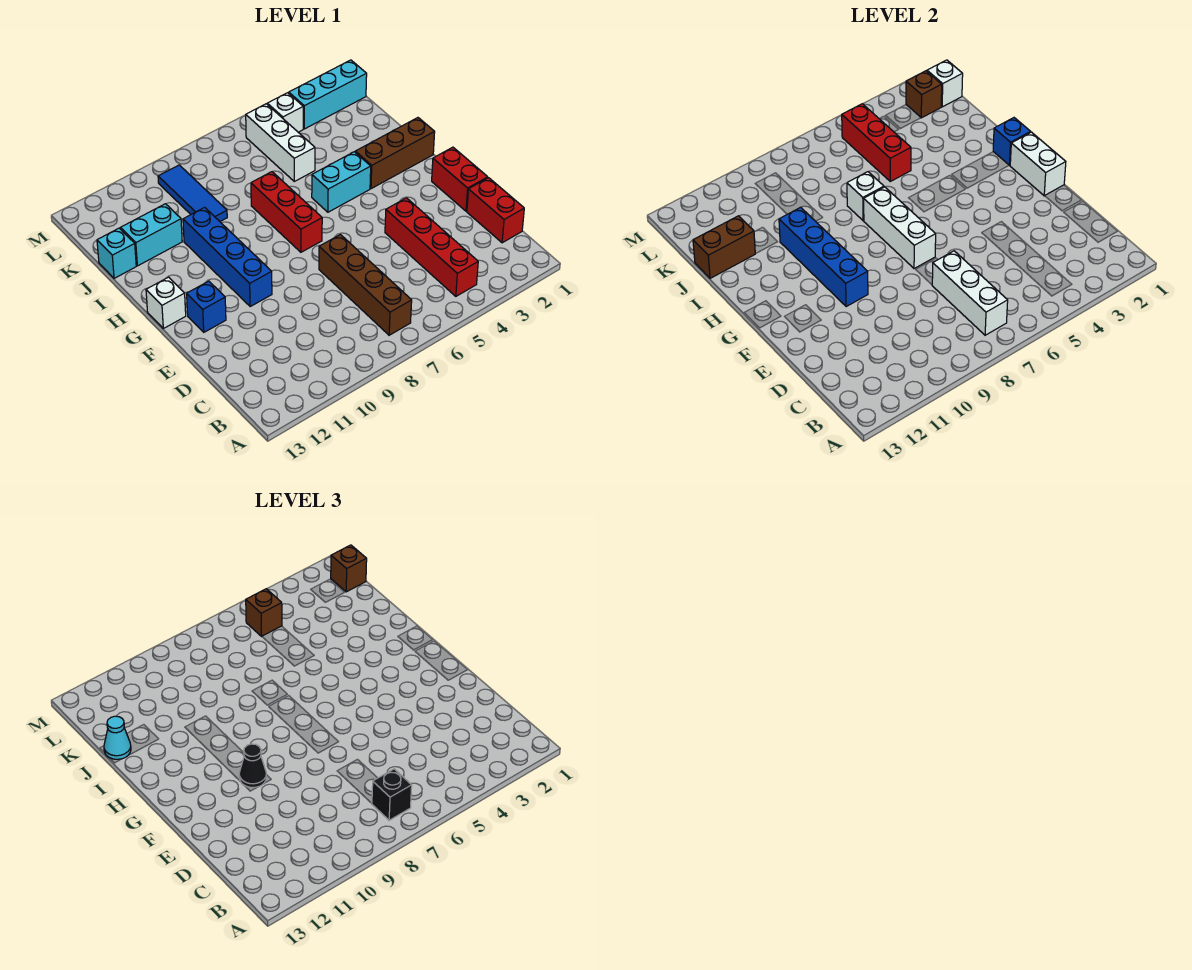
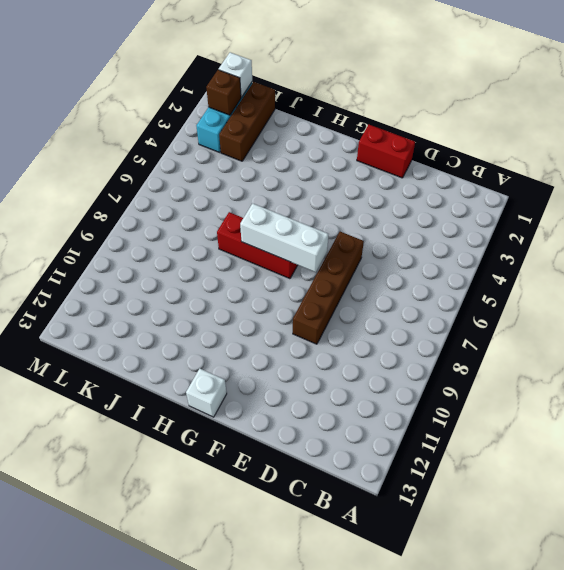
brown brick E6:E9 level 1 -> brown brick B7:E7 level 1
brown brick K1:K3 level 1 -> brown brick H1:H3 level 1
none -> red brick B4:E4 level 1
none -> red brick C1:D1 level 1
none -> blue brick F10:I10 level 1
none -> blue brick F12 level 1

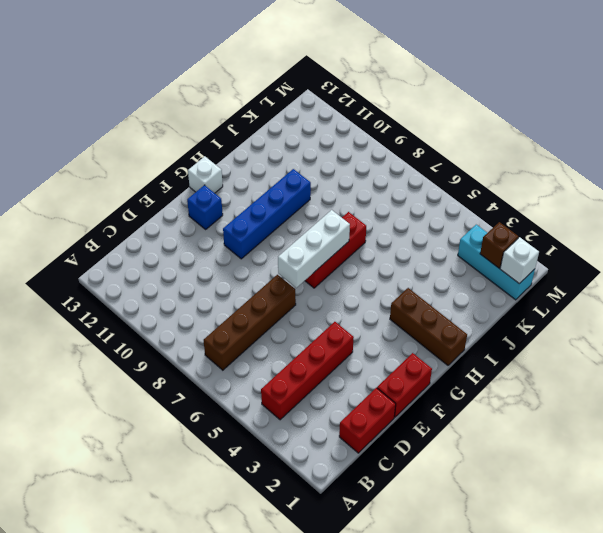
none -> cyan brick H4:H5 level 1
none -> white brick J5:L5 level 1
none -> blue tile J9:L9 level 1
none -> cyan brick J11:J12 level 1

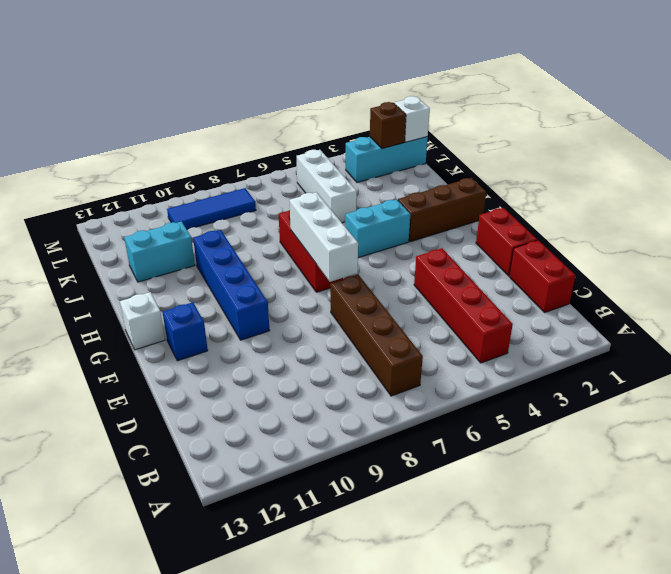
blue tile L8:L10 level 1 -> blue tile J9:L9 level 1
none -> cyan brick J13 level 1
none -> white brick L4 level 1
none -> white brick B7:D7 level 2
none -> white brick F1:G1 level 2

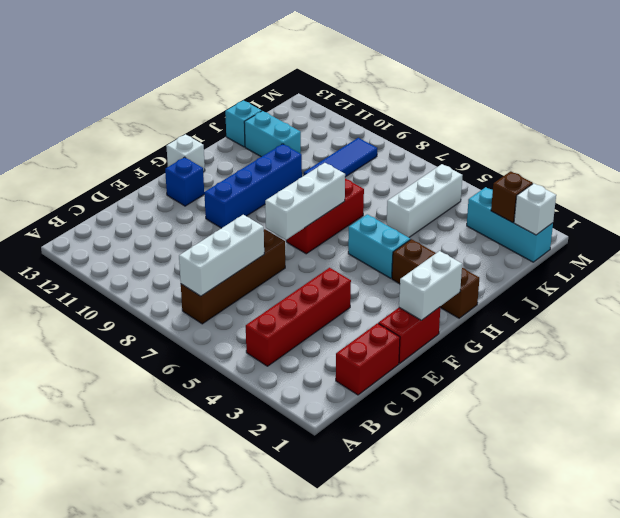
none -> white brick L4 level 1
none -> blue brick F10:I10 level 2
none -> blue brick H1 level 2
none -> white brick I7 level 2

